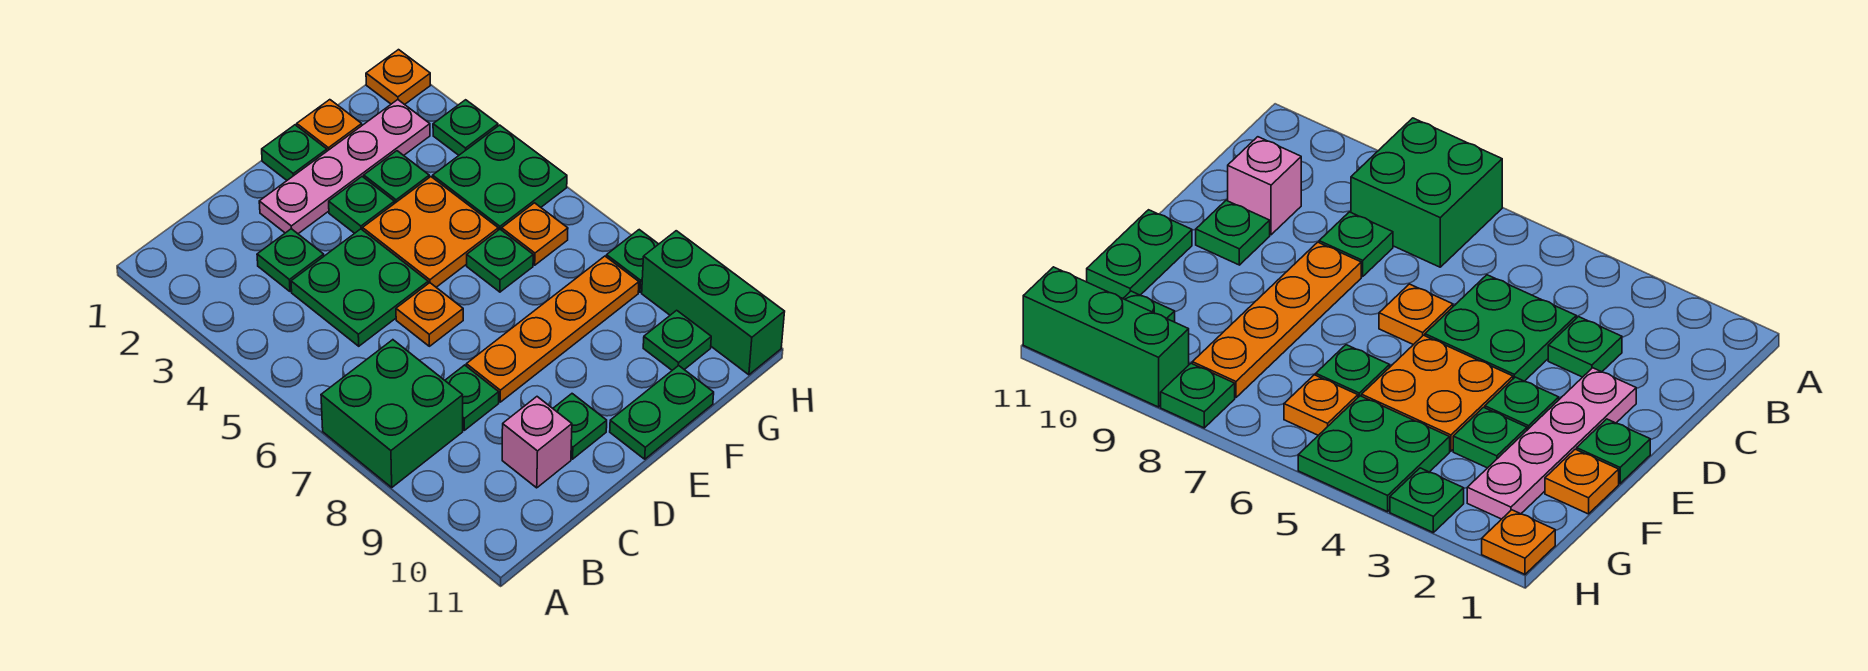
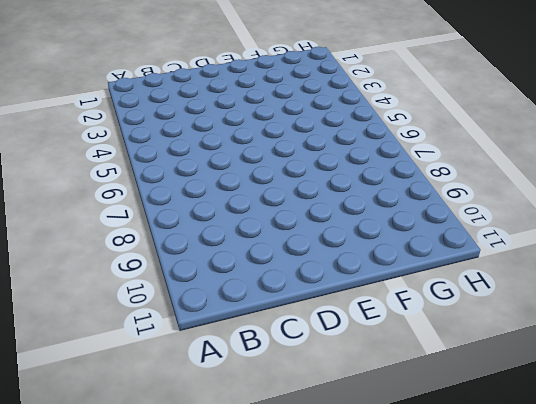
none -> green brick A7:B8 level 1
none -> green plate C3 level 1
none -> green plate C4:D5 level 1

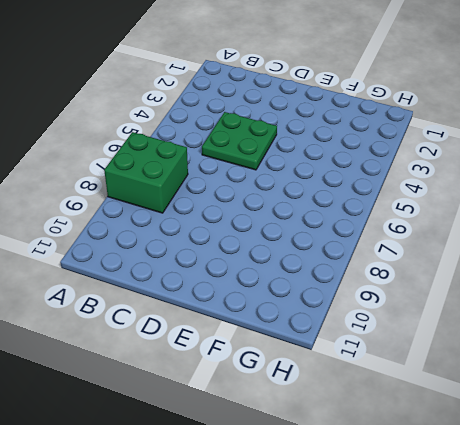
none -> green plate C3 level 1
none -> green plate C8 level 1
none -> pink brick C10 level 1

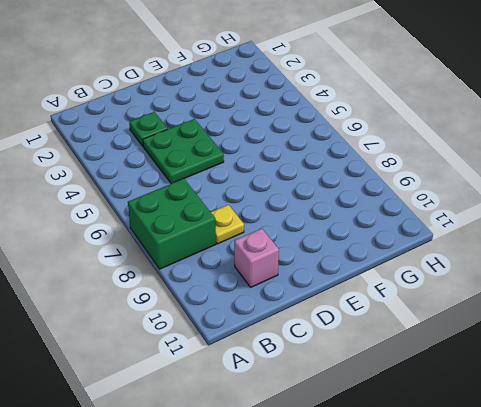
yellow plate C8 level 1 -> green plate C8 level 1
none -> pink plate D2:G2 level 1
none -> orange plate D6 level 1
none -> orange plate D8:G8 level 1

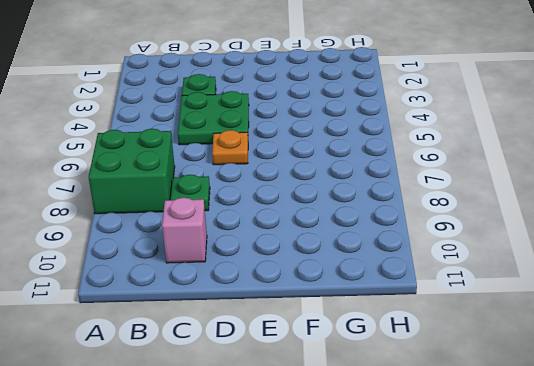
none -> pink plate D2:G2 level 1
none -> orange plate D8:G8 level 1
none -> green plate D10 level 1

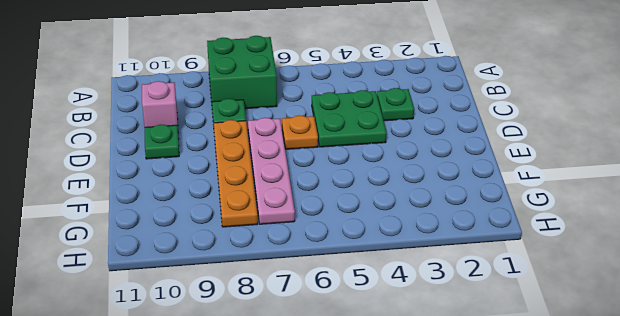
pink plate D7:G7 level 1 -> pink plate D2:G2 level 1
none -> green plate E1 level 1
none -> green plate E3 level 1
none -> orange plate E4:F5 level 1

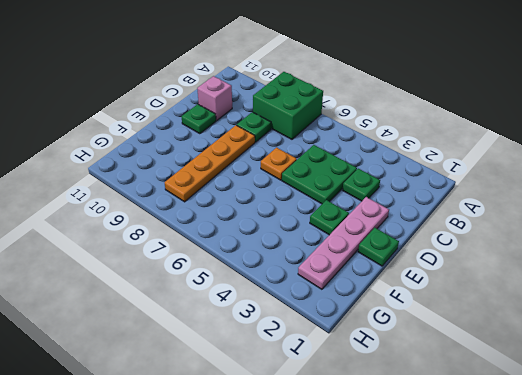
none -> orange plate E4:F5 level 1
none -> green plate E11:F11 level 1
none -> orange plate F1 level 1

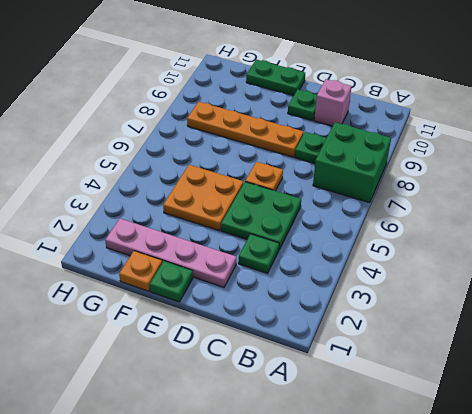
none -> green plate E3 level 1
none -> green plate F3 level 1
none -> green plate F6 level 1

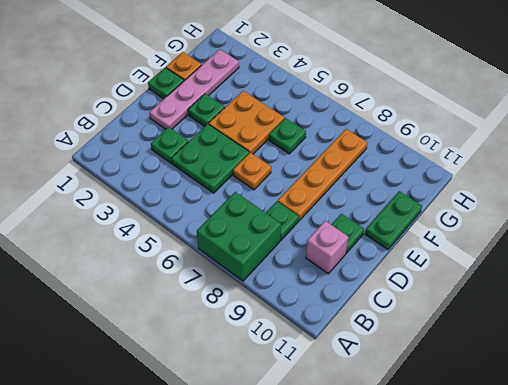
none -> green plate F3 level 1
none -> green plate G4:H5 level 1
none -> orange plate G6 level 1

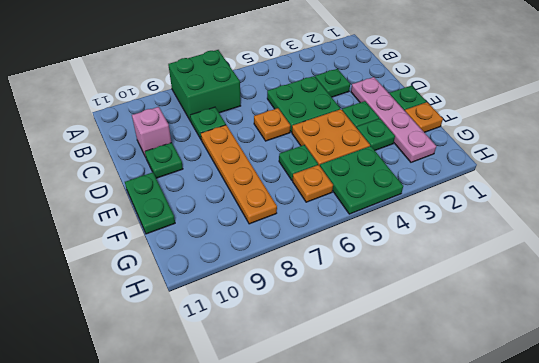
none -> green plate G10 level 1
none -> orange plate H1 level 1
none -> green plate H3 level 1

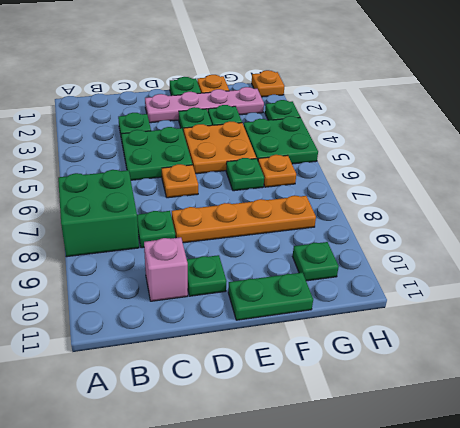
none -> green plate H8 level 1
none -> green brick H9:H11 level 1

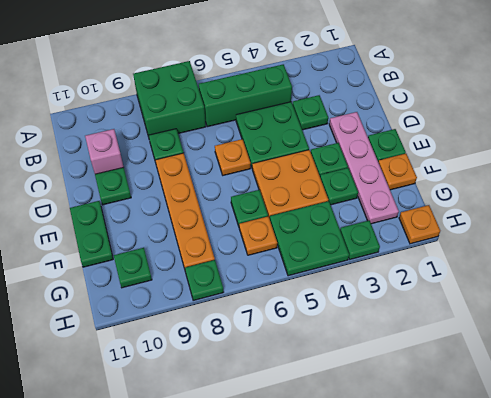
green brick B4:B6 level 1 -> green brick H9:H11 level 1

